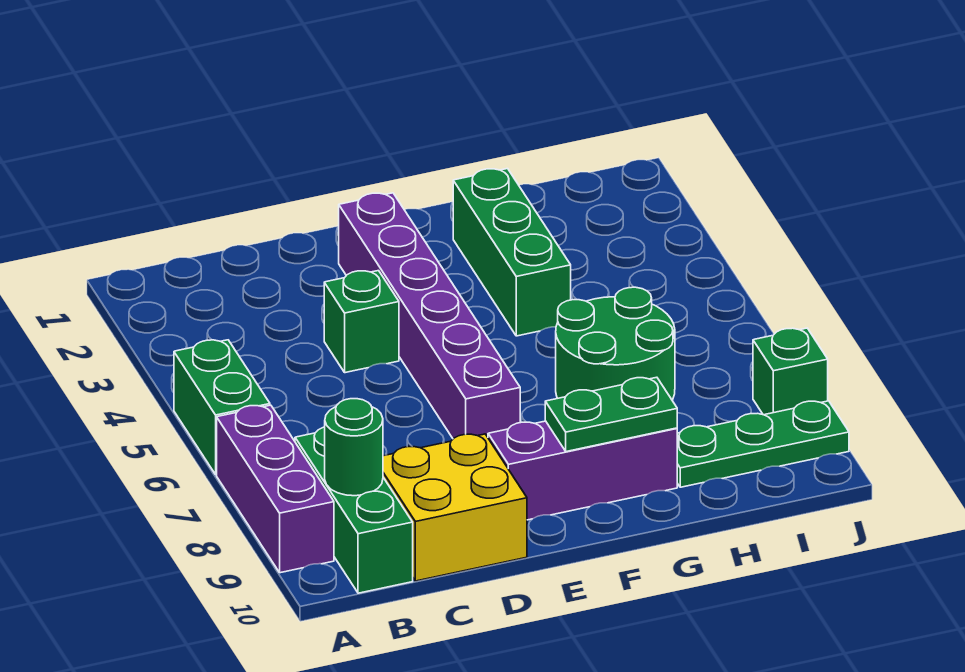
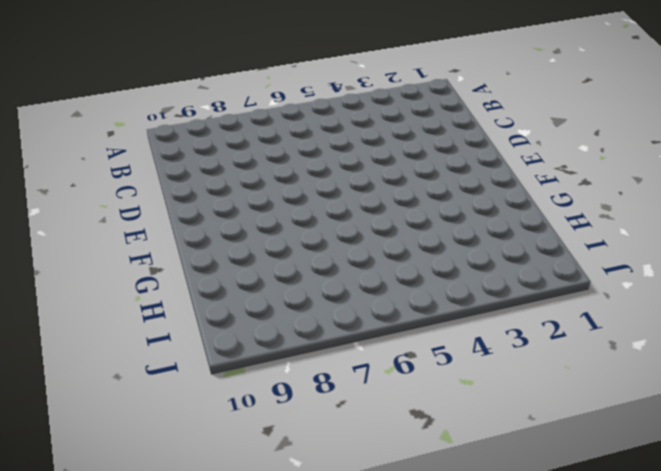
none -> green brick A5:A6 level 1
none -> purple brick A7:A9 level 1
none -> green brick B8:B10 level 1

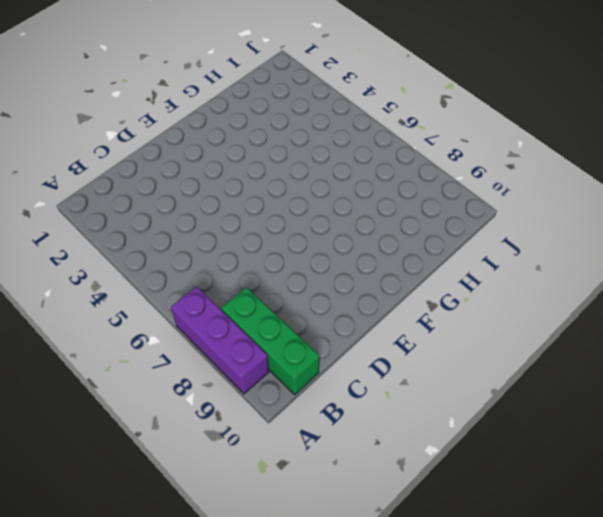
none -> green brick A5:A6 level 1
none -> yellow brick C9:D10 level 1
none -> green brick D4 level 1

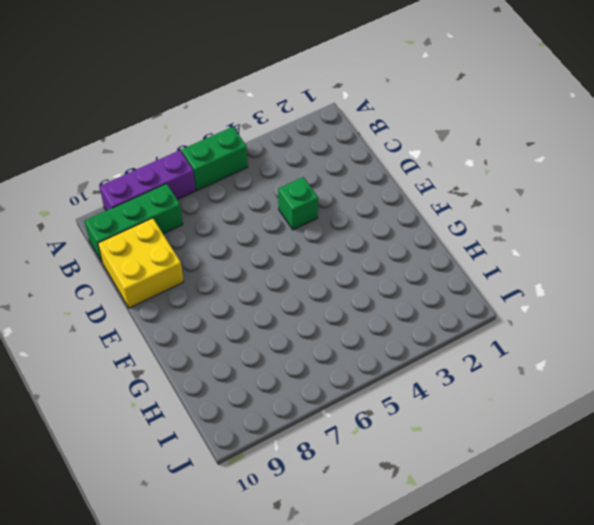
none -> purple brick E2:E7 level 1
none -> purple brick E9:G9 level 1
none -> green brick G2:G4 level 1

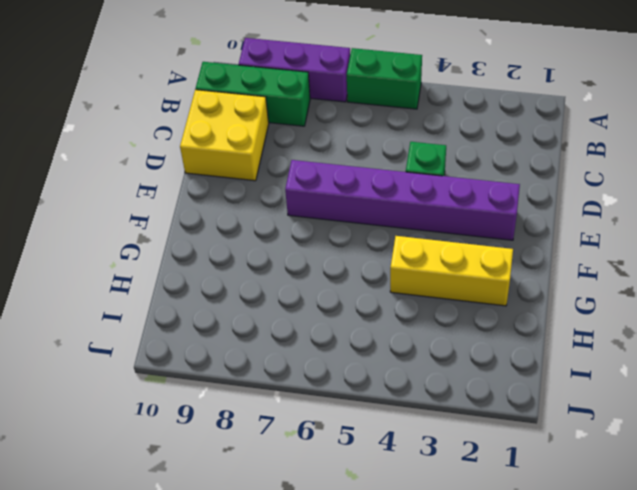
yellow brick G2:G4 level 1 -> green brick G2:G4 level 1
none -> purple brick E9:G9 level 1
none -> green round brick G6:H7 level 1
none -> green plate H9:J9 level 1

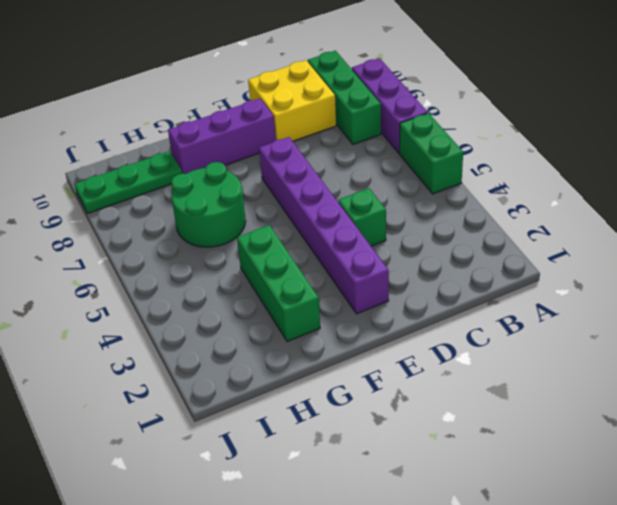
none -> green brick J8 level 1
none -> green round brick B9 level 2
none -> green plate F9:G9 level 2

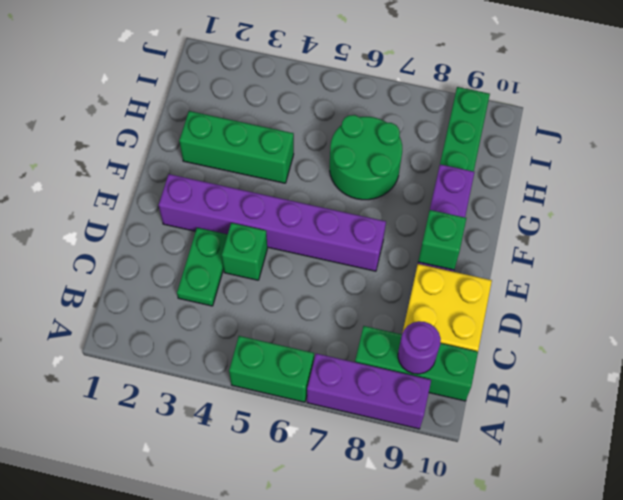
purple round brick B9 level 2 -> green round brick B9 level 2
green plate C3:D3 level 1 -> green plate F9:G9 level 2
green brick E9 level 2 -> green brick J8 level 1

